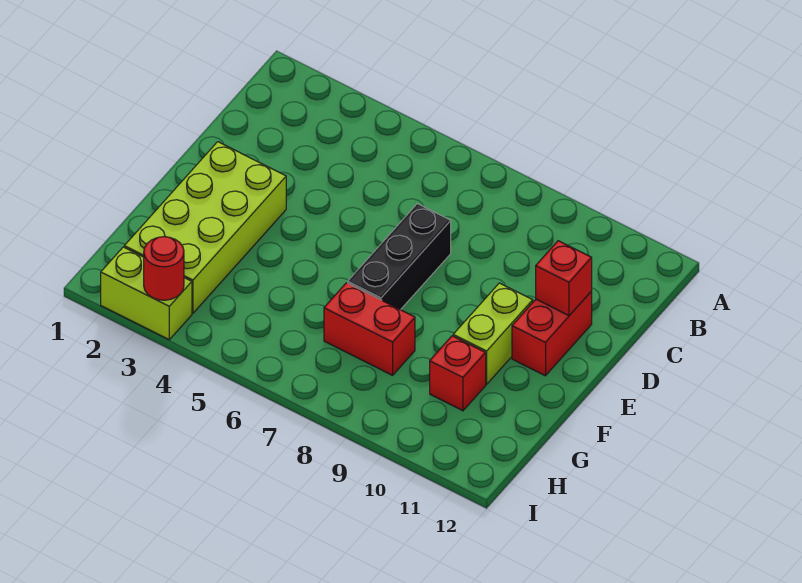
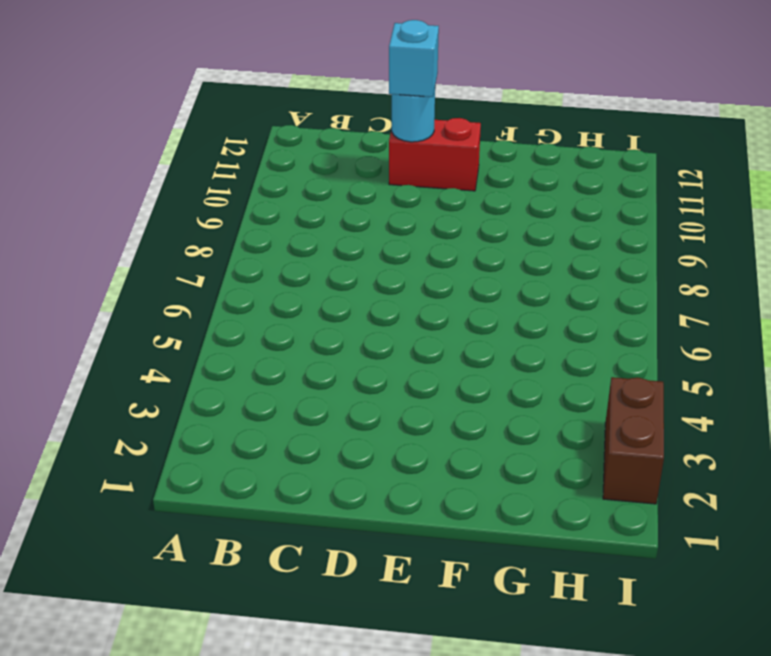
cyan round brick D11 level 2 -> red brick D11 level 2
cyan brick D11 level 3 -> none
brown brick I2:I3 level 1 -> lime brick I2:I3 level 1
none -> black brick D7:F7 level 1
none -> lime brick E2:H3 level 1

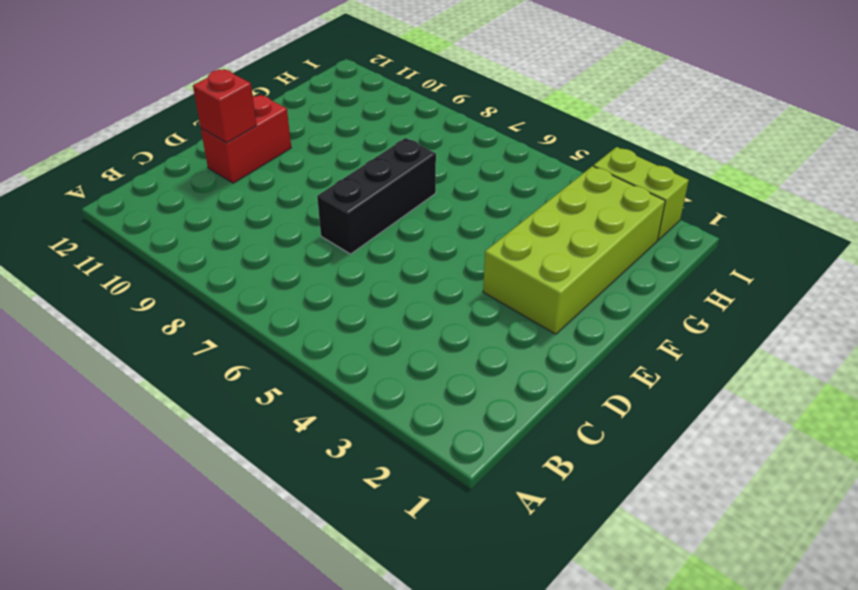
none -> lime brick E10:F10 level 1
none -> red brick G7:G8 level 1

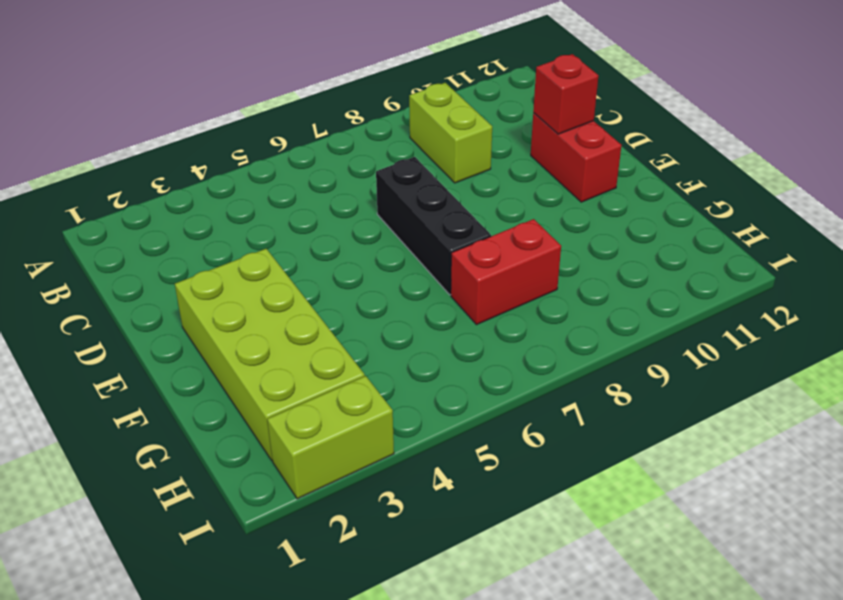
lime brick B9:C9 level 1 -> lime brick E10:F10 level 1
none -> red brick G10 level 1
none -> red round brick I3 level 2

